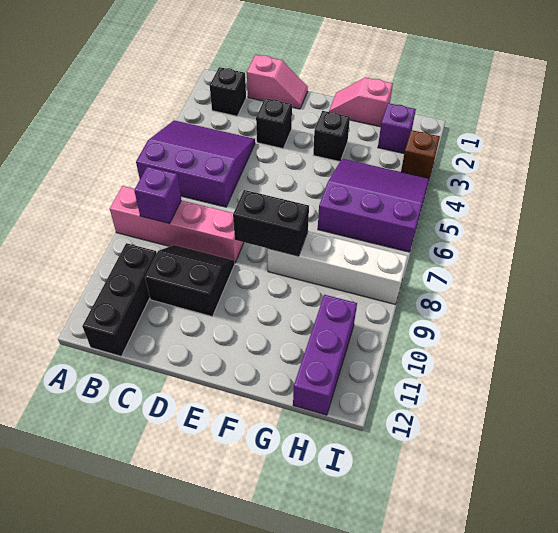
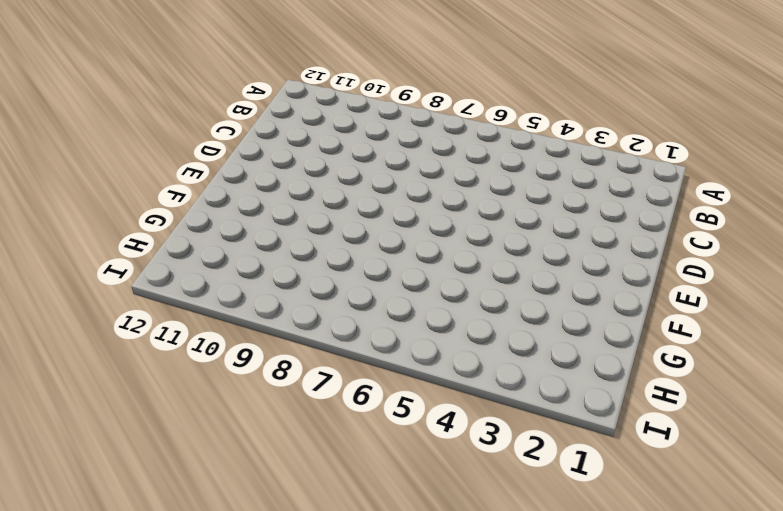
none -> purple slope A4:C6 level 1 top 6
none -> pink brick A8:D8 level 1
none -> black brick B2 level 1

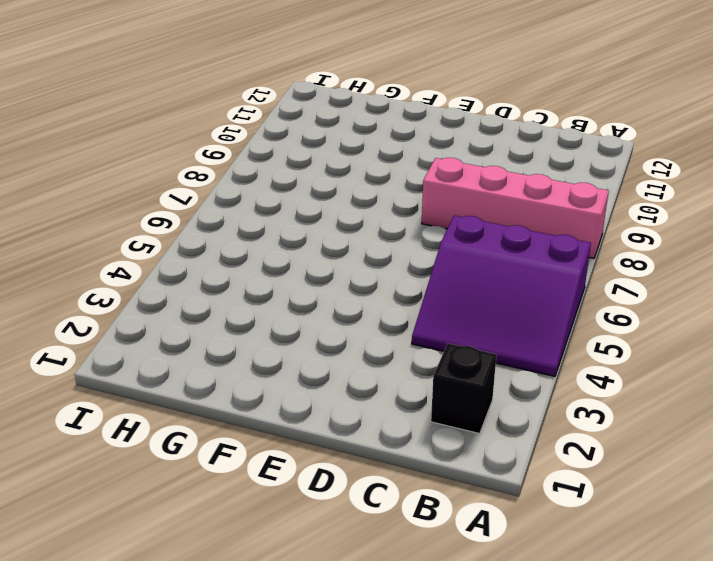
none -> black brick B10:B12 level 1
none -> pink slope C1:D1 level 1 top C
none -> black slope C9:D10 level 1 top 10

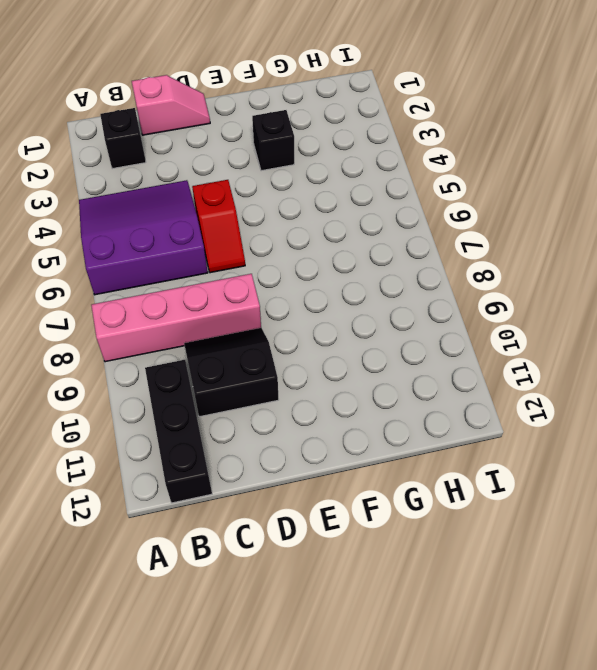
red slope D5:D6 level 1 top 5 -> none
none -> black brick D3 level 1
none -> pink slope F1:G1 level 1 top G
none -> white brick F8:I8 level 1

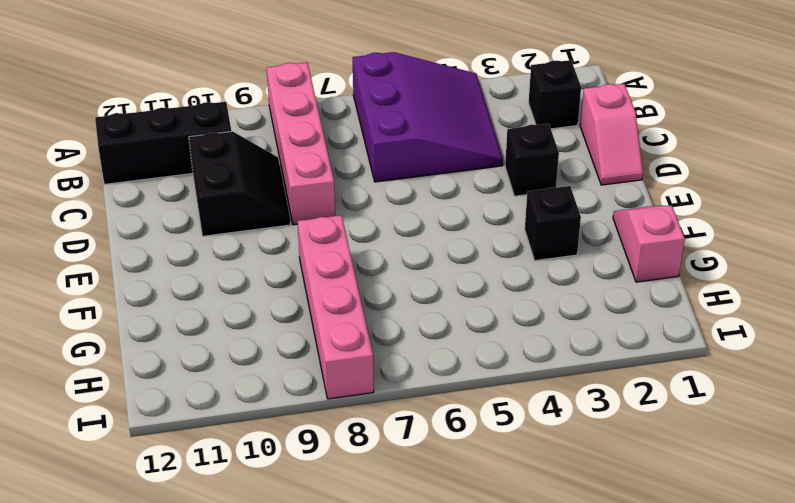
pink brick F8:I8 level 1 -> white brick F8:I8 level 1
none -> purple slope G4:I6 level 1 top 6
none -> purple brick H2 level 1
none -> purple brick H10:H12 level 1

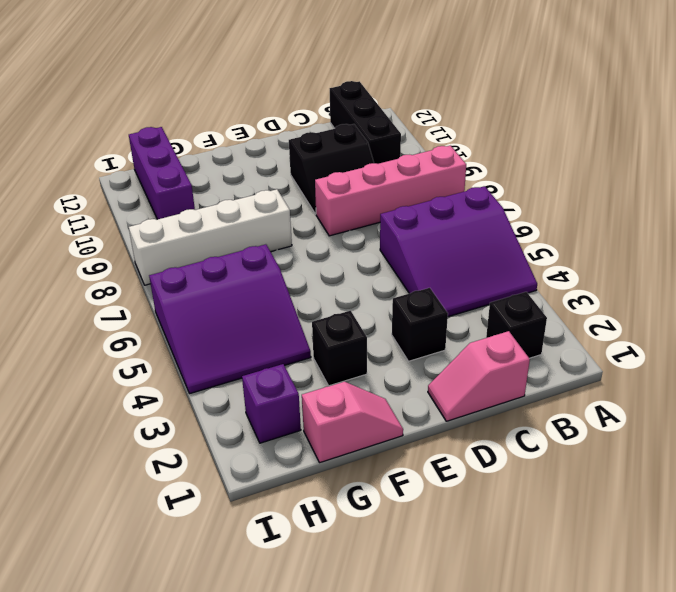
none -> brown brick I3 level 1
none -> purple brick B8 level 2
none -> black brick E8:F8 level 2

